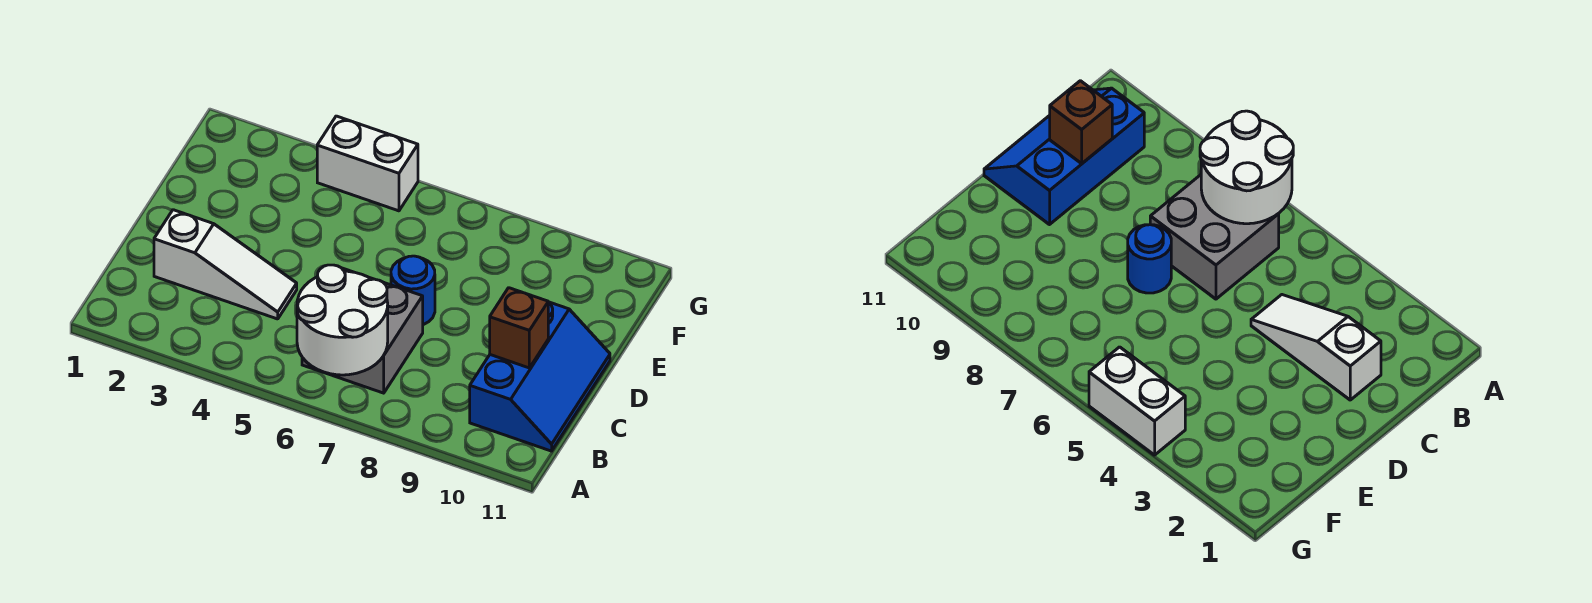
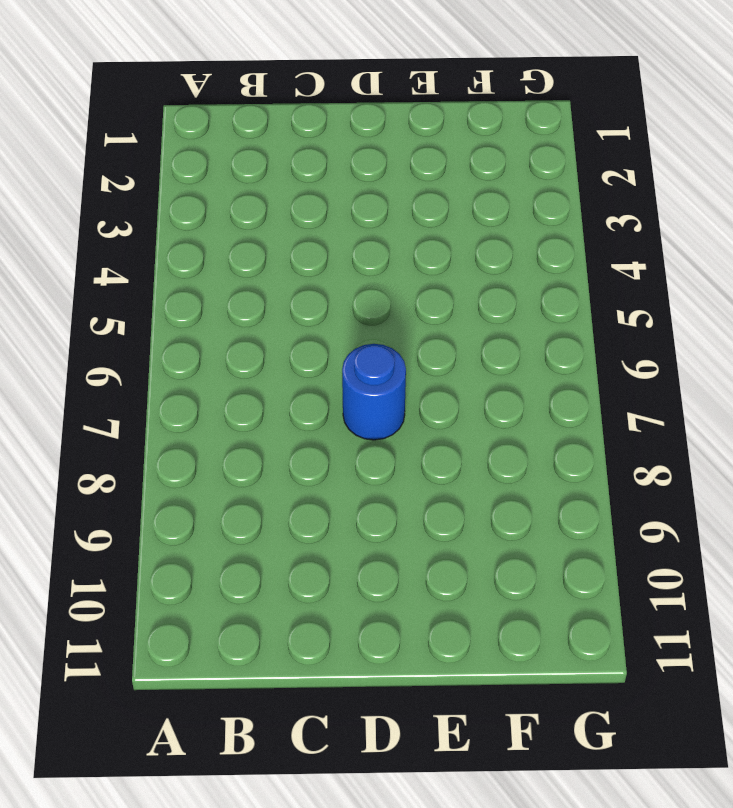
none -> grey brick B6:C7 level 1
none -> blue slope B10:D11 level 1 top 10

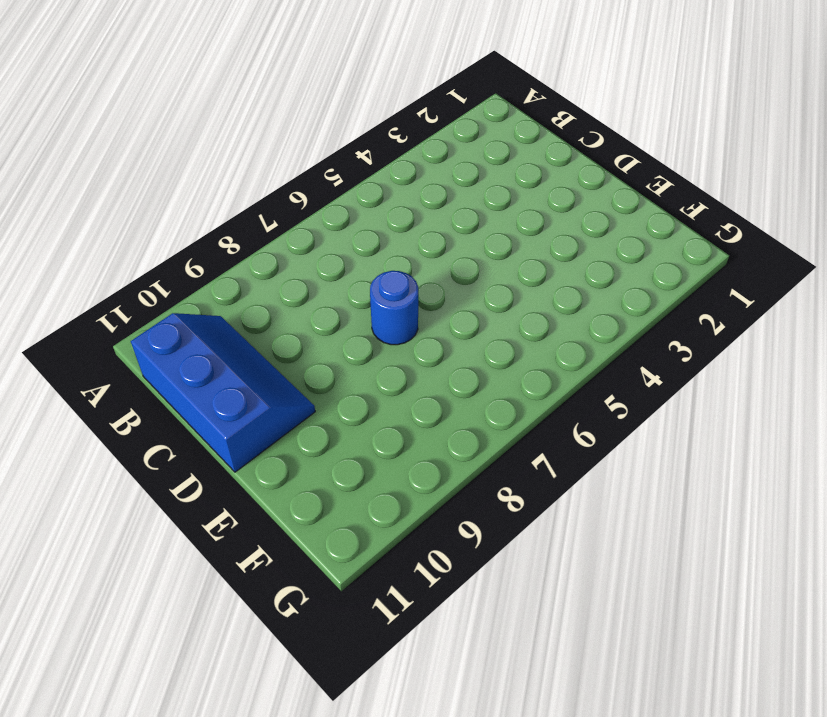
blue slope B10:D11 level 1 top 11 -> blue slope B10:D11 level 1 top 10
none -> grey brick B6:C7 level 1
none -> white slope C2:C4 level 1 top 2

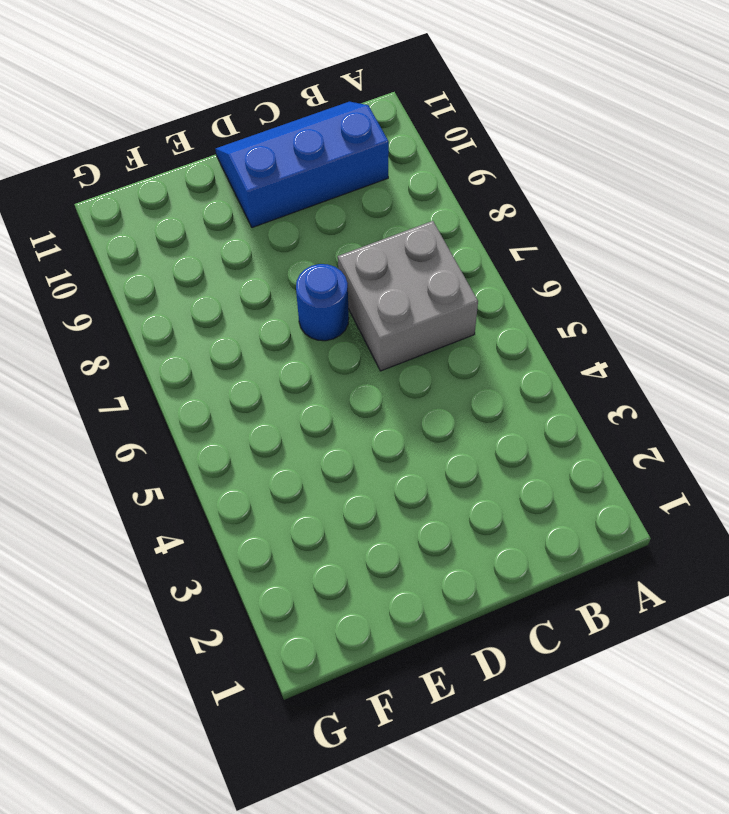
none -> white slope C2:C4 level 1 top 2
none -> white brick G4:G5 level 1

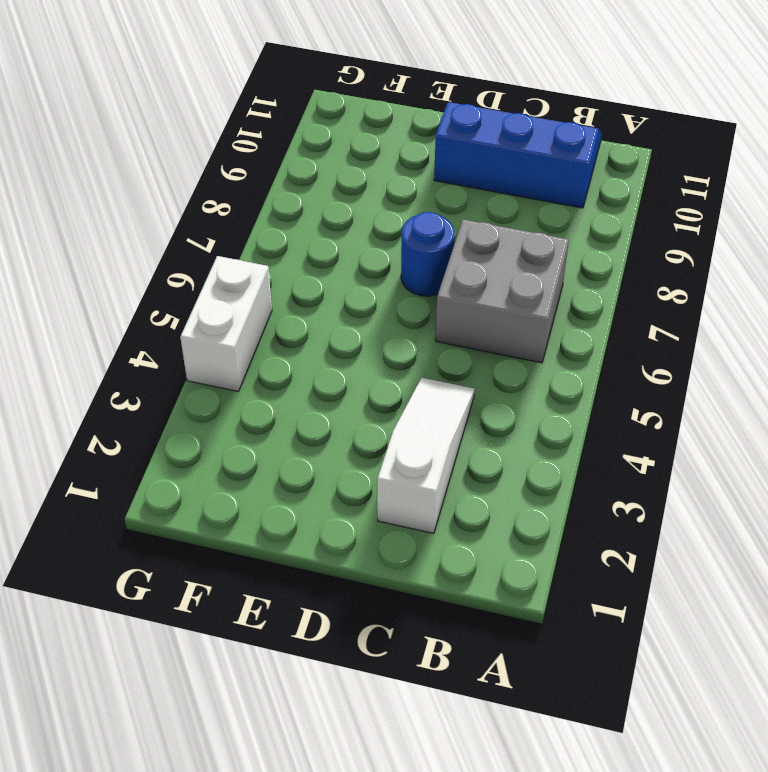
none -> white round brick A6:B7 level 2
none -> brown brick C10 level 2

